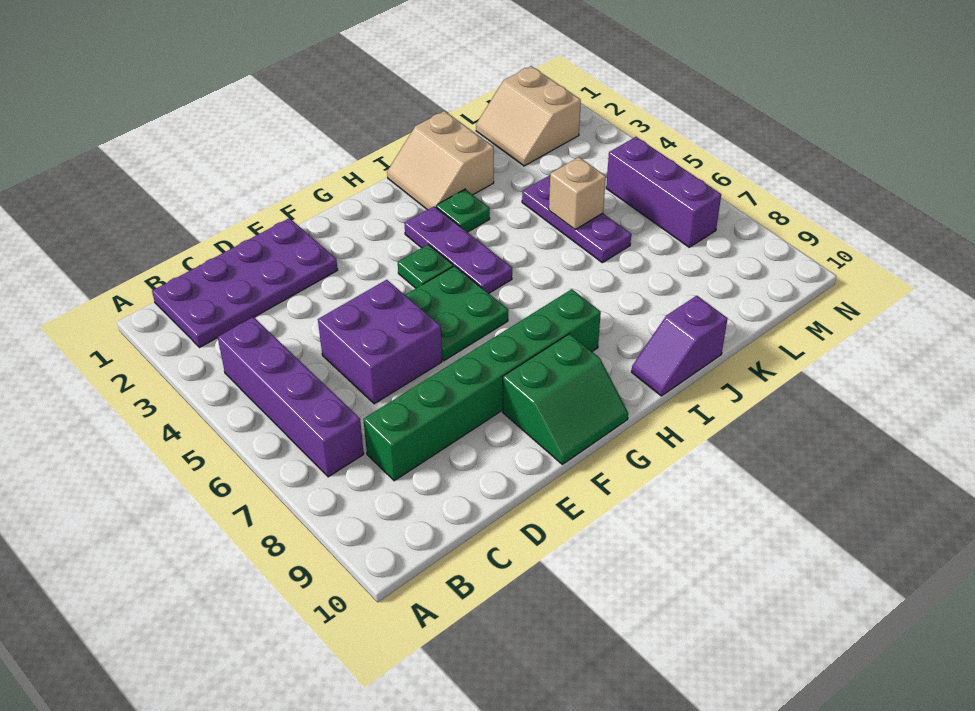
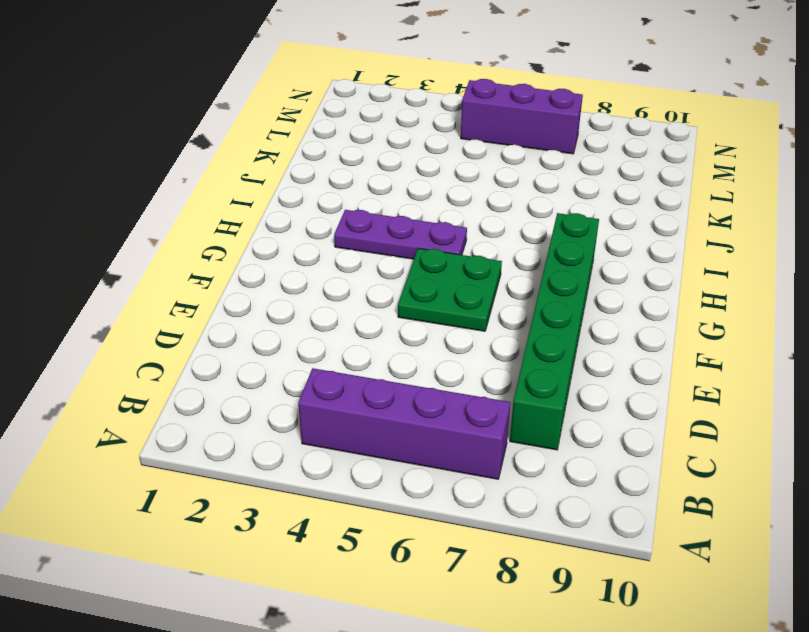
none -> purple plate B1:E2 level 1
none -> purple brick D5:E6 level 1
none -> green slope F9:G10 level 1 top 9

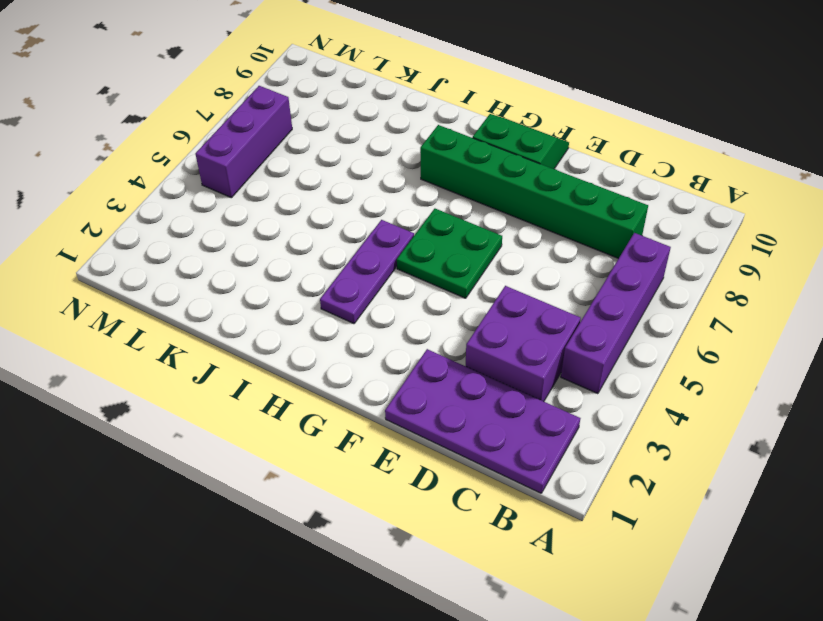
purple brick C3:D4 level 1 -> purple brick D5:E6 level 1
none -> green plate G4 level 1
none -> tan slope I1:J2 level 1 top J
none -> green plate I3 level 1

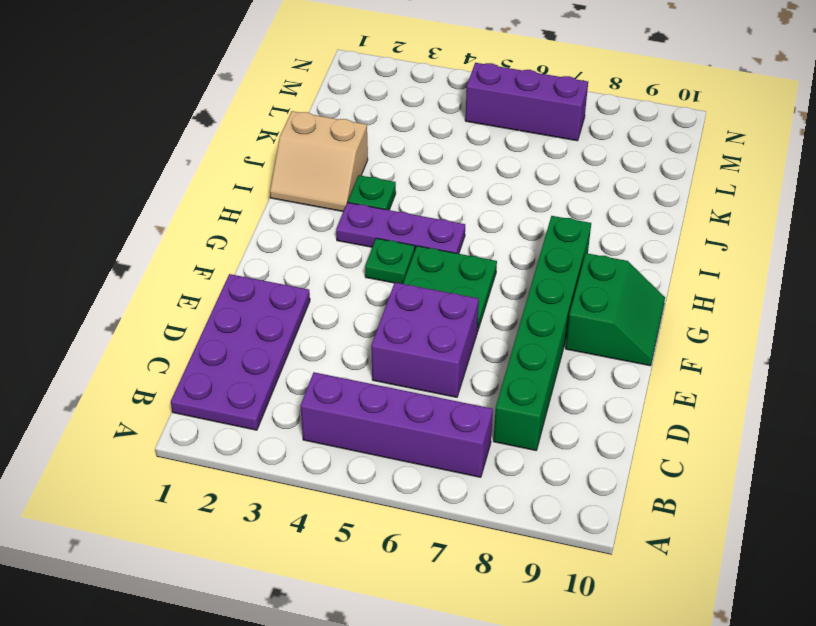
none -> purple slope I10:J10 level 1 top J
none -> purple plate K4:K6 level 1
none -> tan slope L1:M2 level 1 top M

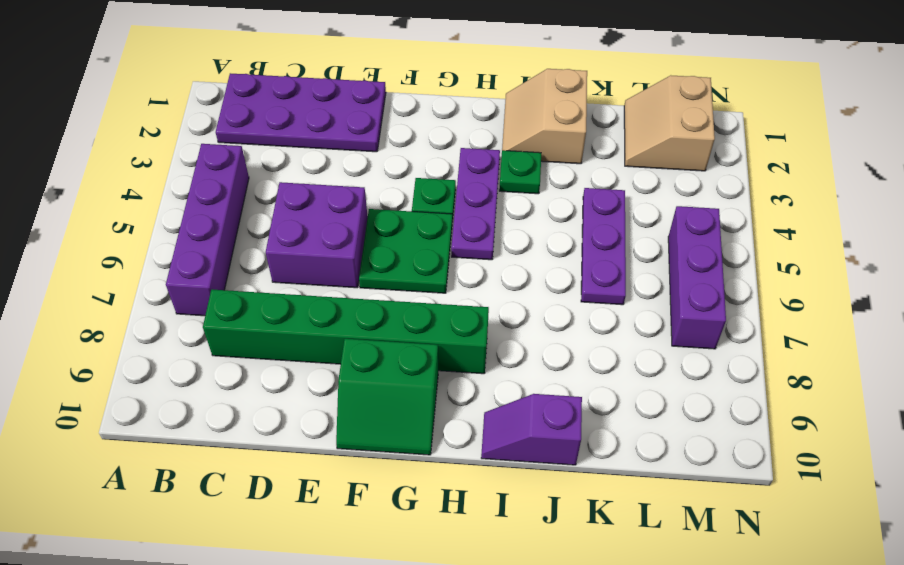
none -> tan brick K5 level 2

